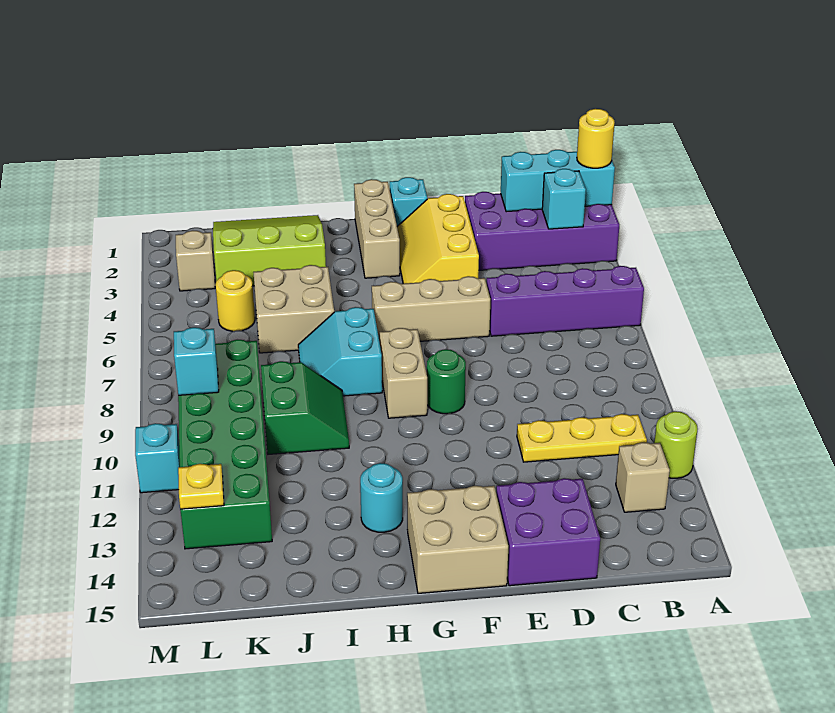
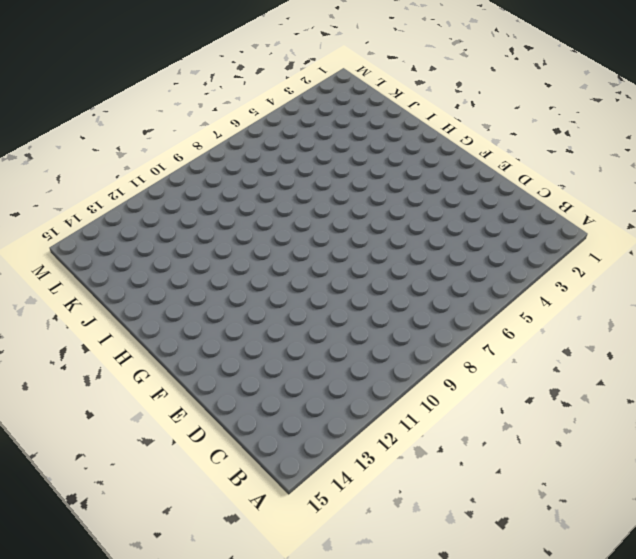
none -> purple brick A2:D3 level 1
none -> purple brick A6:D6 level 1
none -> lime round brick A12 level 1

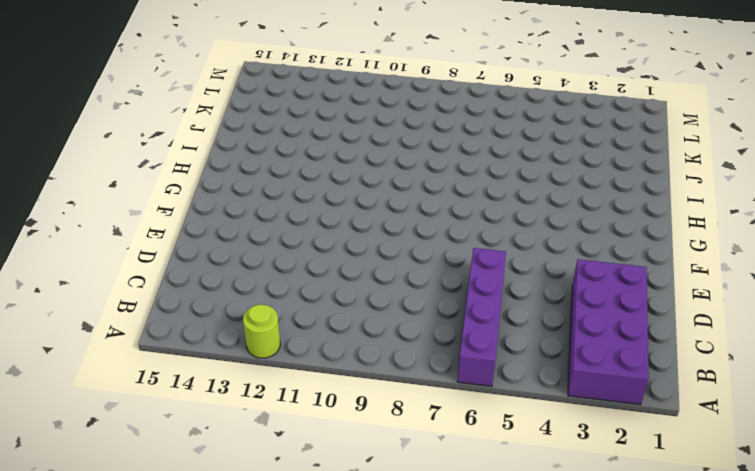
none -> yellow plate B11:D11 level 1
none -> tan brick B13 level 1
none -> purple brick D14:E15 level 1

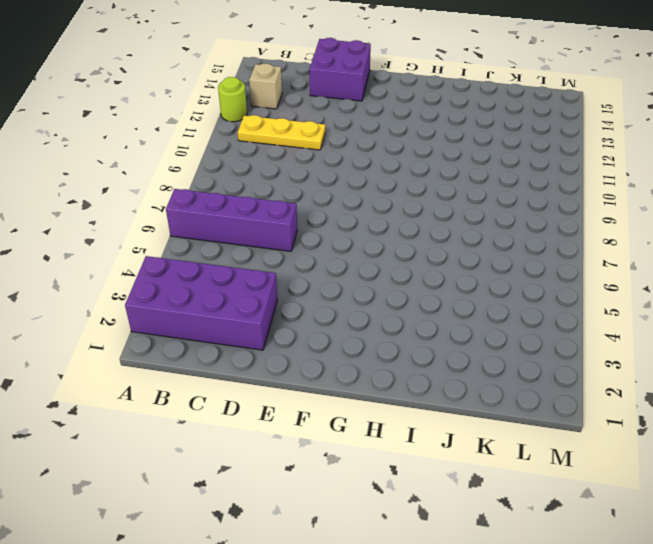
none -> yellow slope E2:F4 level 1 top E
none -> tan brick E6:G6 level 1
none -> cyan brick F1 level 1

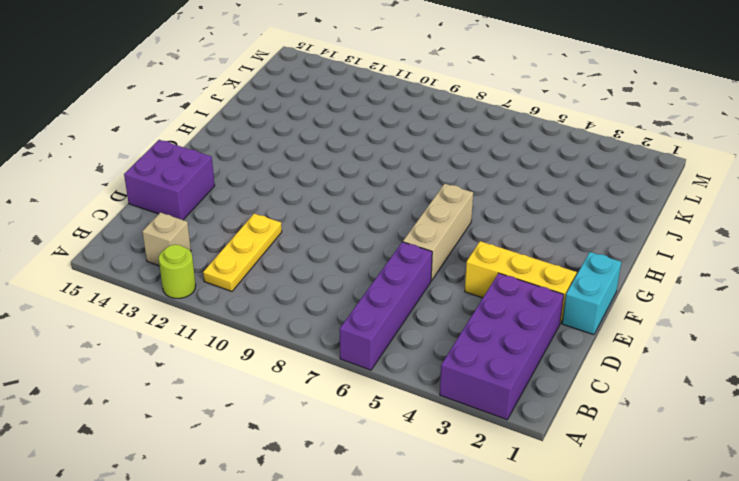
cyan brick E1:F1 level 1 -> cyan brick F1 level 1
none -> green round brick F9 level 1
none -> tan brick F14:G15 level 1
none -> tan brick G1:G3 level 1

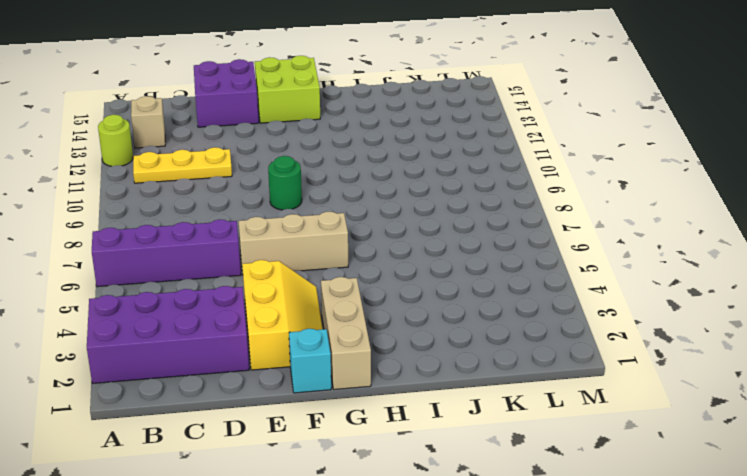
lime brick F14:G15 level 1 -> tan brick F14:G15 level 1
none -> tan brick G8:G9 level 1
none -> cyan slope H7:I8 level 1 top H
none -> cyan round brick H13 level 1

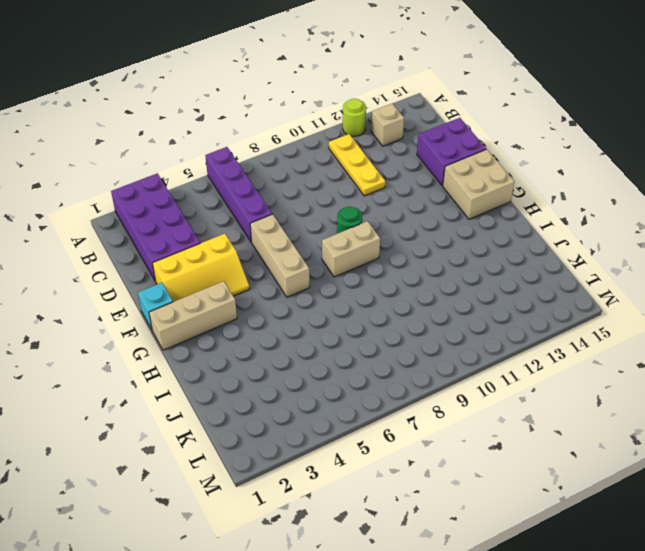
none -> cyan slope H7:I8 level 1 top H
none -> cyan round brick H13 level 1
none -> lime slope I1:K3 level 1 top 3

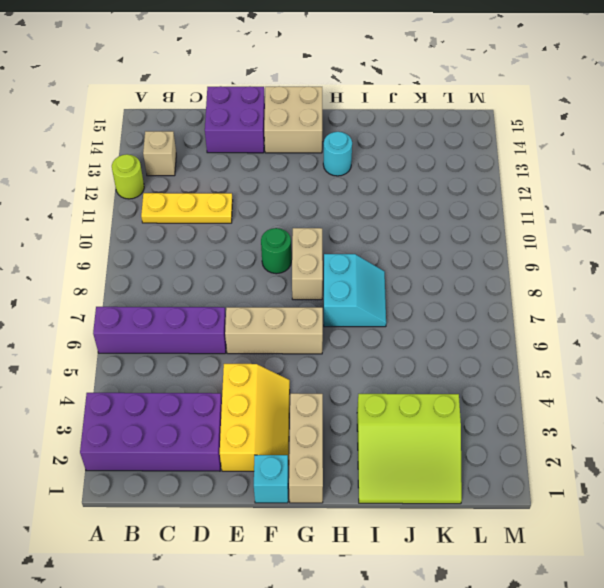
none -> tan brick I5:J6 level 1
none -> green slope I9:J10 level 1 top J
none -> yellow round brick K5 level 1

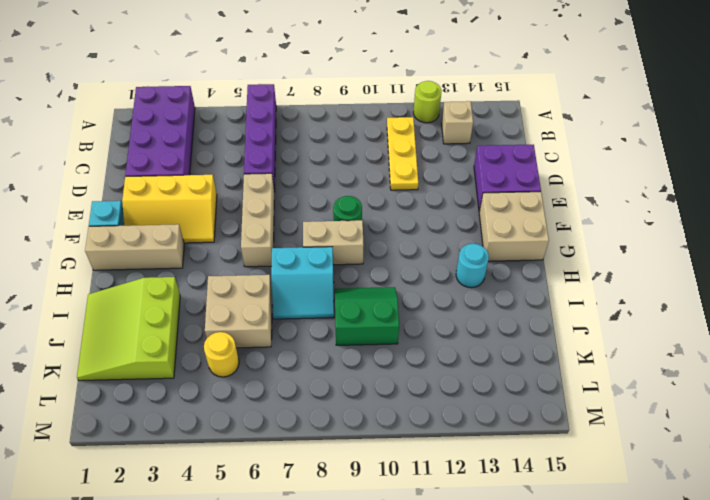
none -> green brick K8:L13 level 1
none -> tan brick L3 level 1
none -> cyan brick M11 level 1

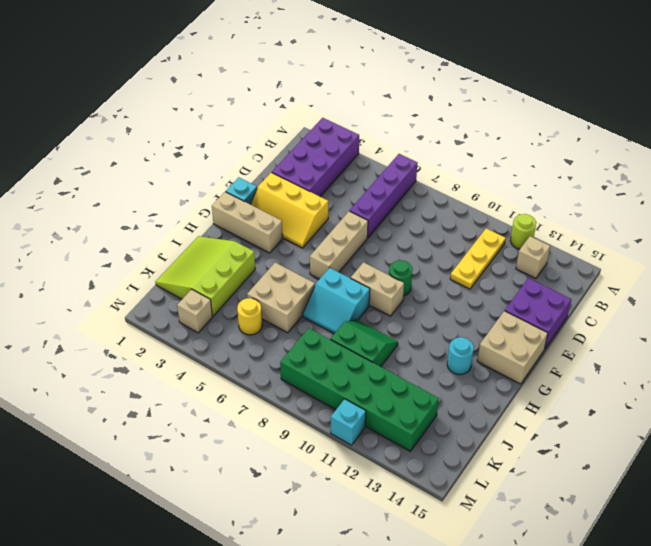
none -> cyan brick A2:C2 level 2
none -> cyan brick B3 level 2
none -> cyan brick L9 level 2

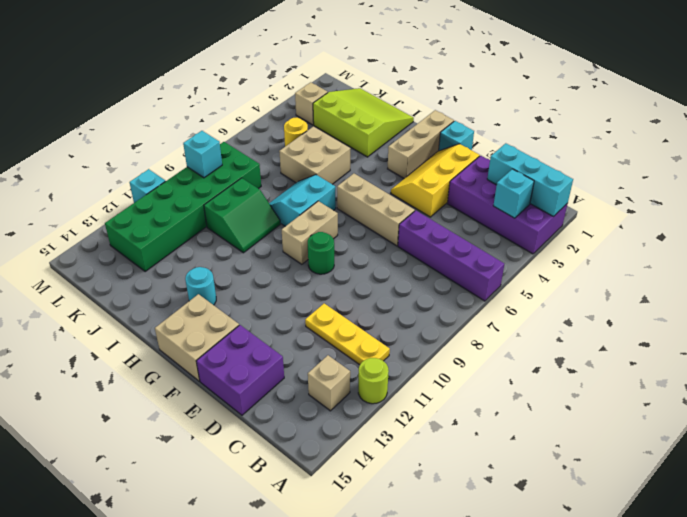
none -> yellow plate L13 level 2
none -> yellow round brick A2 level 3

